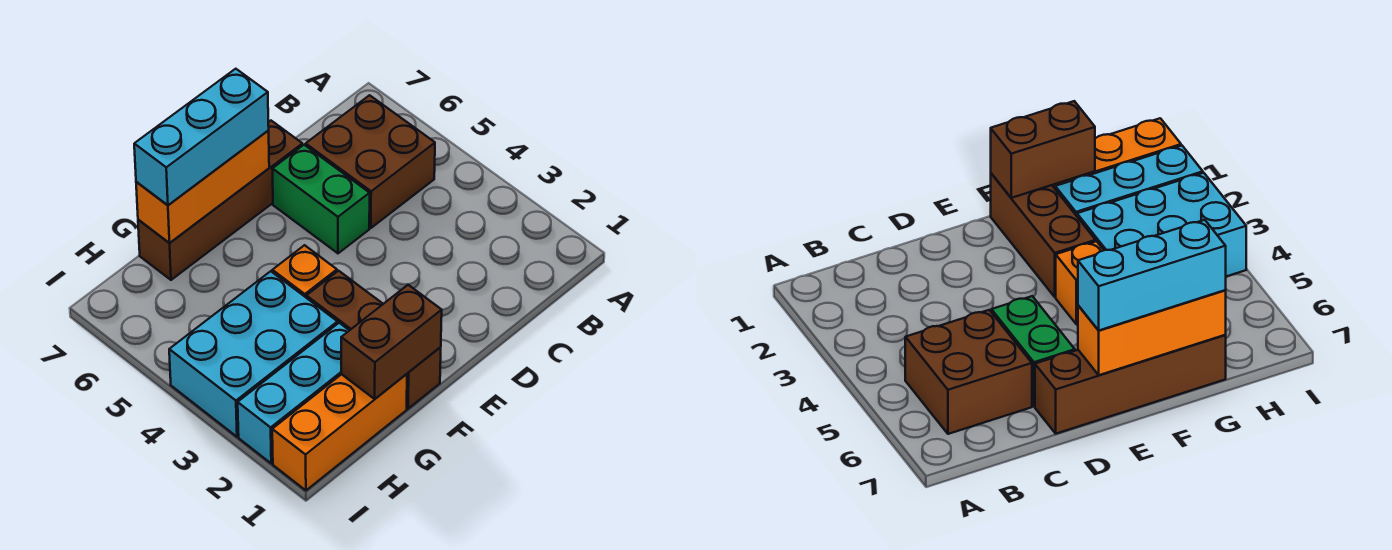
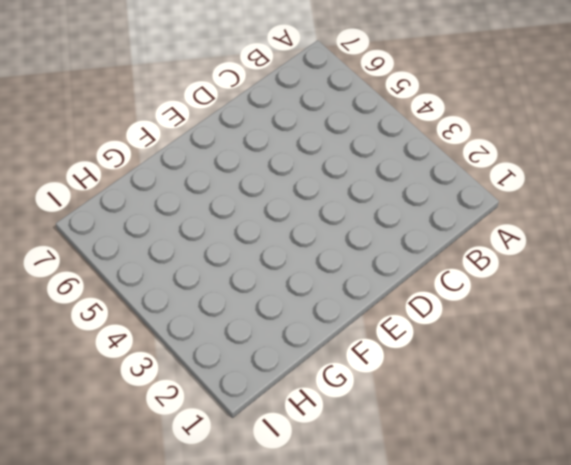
none -> brown brick B5:C6 level 1
none -> green brick D5:D6 level 1

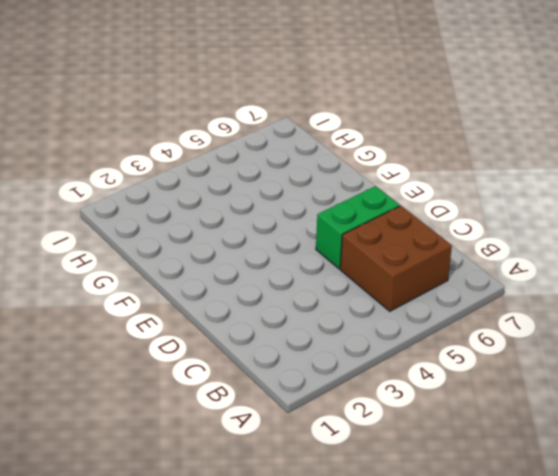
none -> brown brick D7:G7 level 1
none -> brown brick F1:F3 level 1

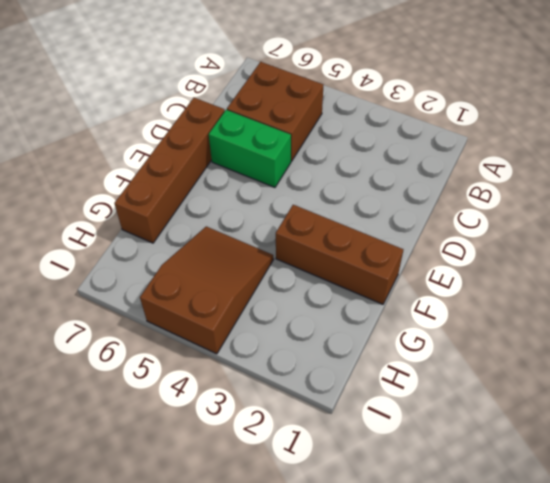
brown slope G4:I5 level 1 top I -> cyan brick G3:I4 level 1
none -> orange brick F4 level 1
none -> orange brick G1:I1 level 1

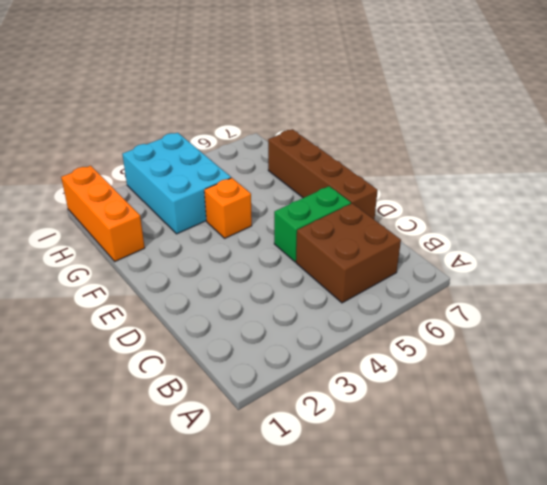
none -> brown brick F1:F3 level 1
none -> cyan brick G2:I2 level 1

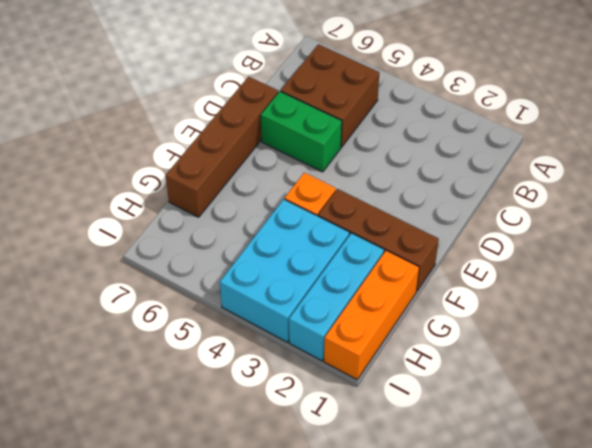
none -> orange brick E7:G7 level 2
none -> brown brick F1:G1 level 2

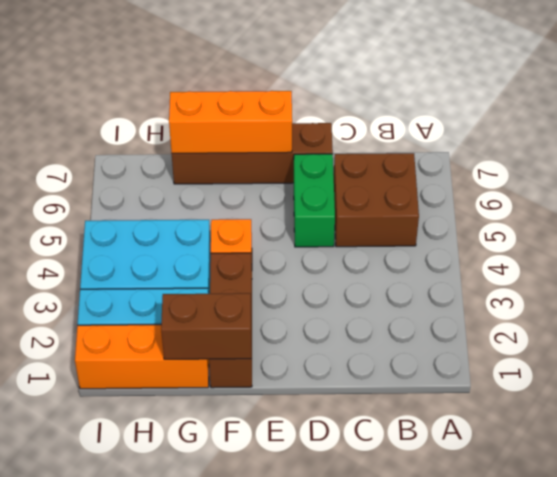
none -> cyan brick E7:G7 level 3

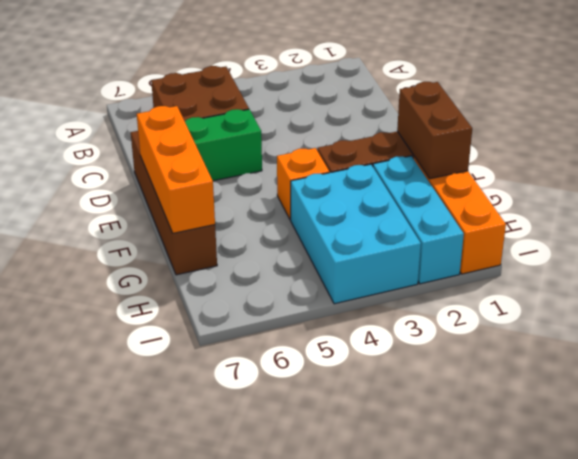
none -> cyan brick E7:G7 level 3

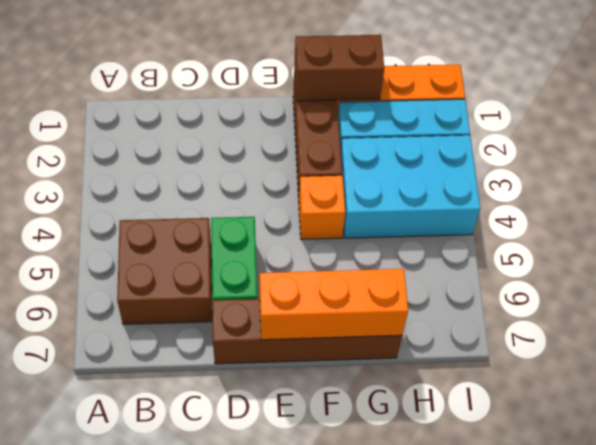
none -> cyan brick E7:G7 level 3

